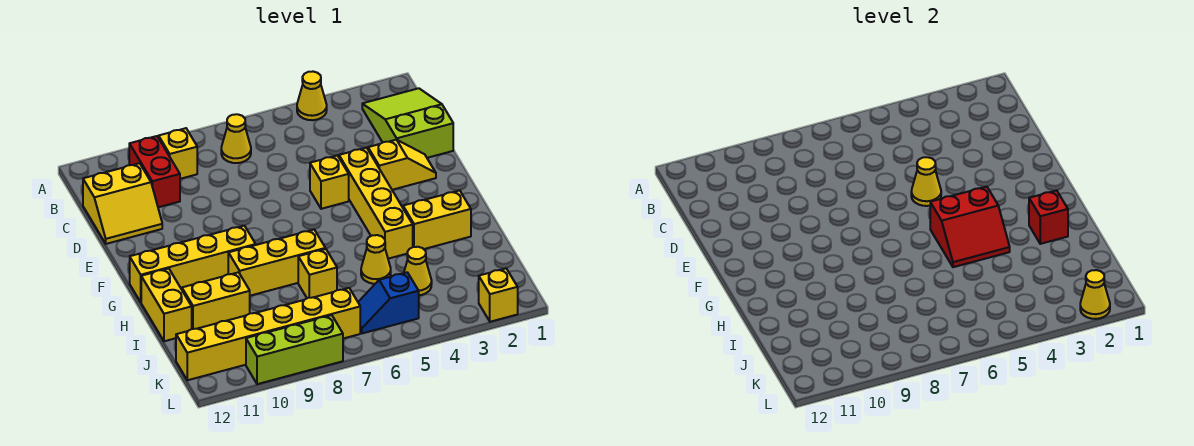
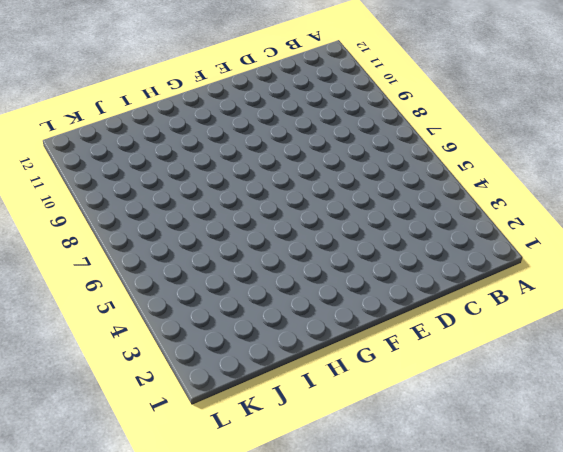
none -> yellow cone A4 level 1
none -> lime slope B1:D2 level 1 top D
none -> yellow cone B7 level 1

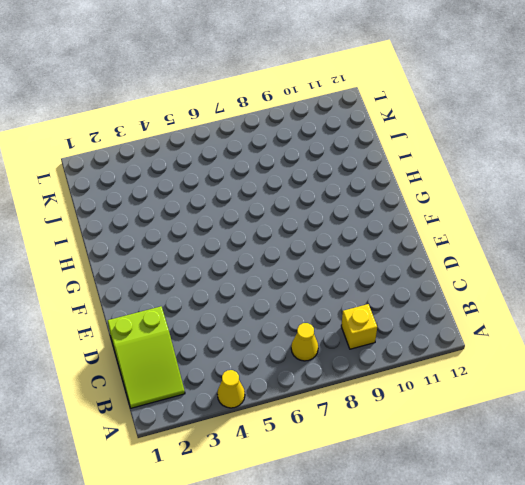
none -> red brick B10:C10 level 1
none -> yellow slope C11:D12 level 1 top C
none -> yellow slope E2:E3 level 1 top 3

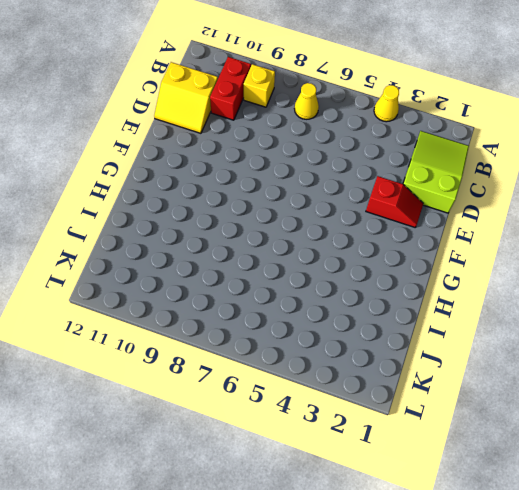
red slope E2:E3 level 1 top 3 -> yellow slope E2:E3 level 1 top 3
none -> yellow brick E4:H4 level 1
none -> yellow brick E5 level 1
none -> yellow brick G9:G12 level 1

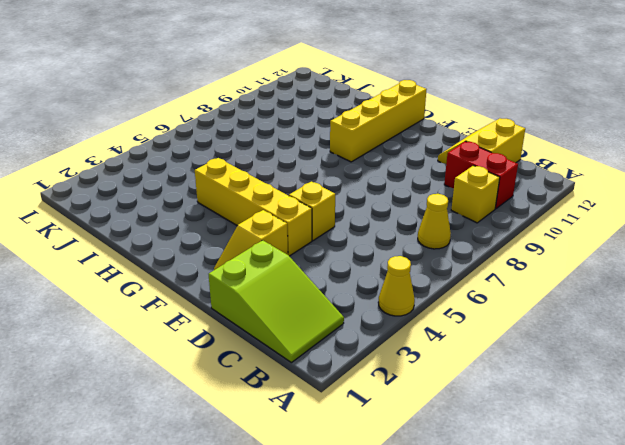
none -> yellow brick H2:H3 level 1
none -> yellow brick H7:H9 level 1
none -> yellow brick H12:I12 level 1

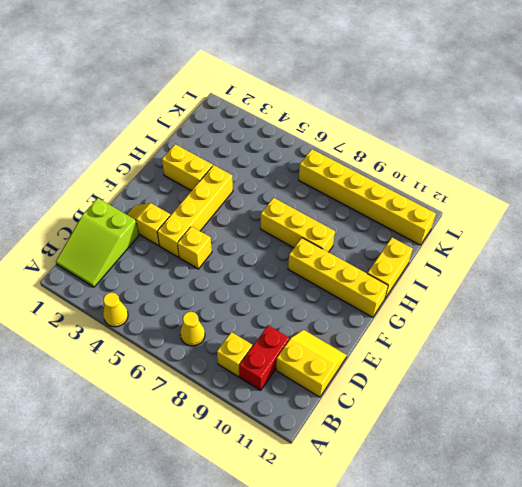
none -> yellow cone I5 level 1
none -> yellow brick I7 level 1
none -> yellow brick I10:I11 level 1

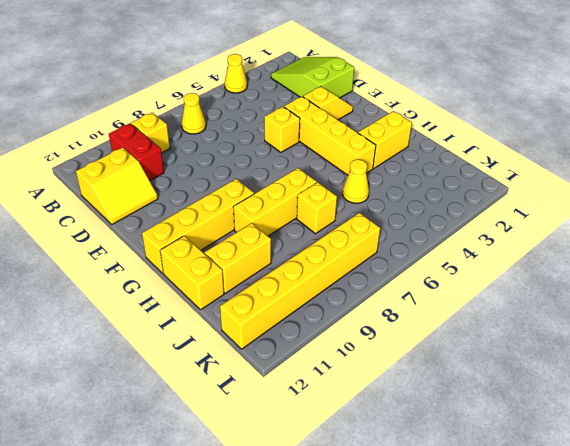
none -> yellow cone J4 level 1
none -> blue slope K5:K6 level 1 top 5
none -> yellow brick L2 level 1

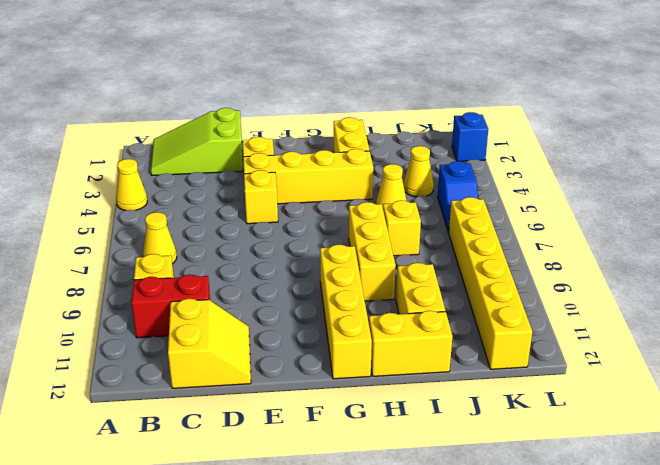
blue brick L2 level 1 -> yellow brick L2 level 1
none -> lime brick L8:L10 level 1
none -> yellow cone E5 level 2
none -> red slope G4:H5 level 2 top G

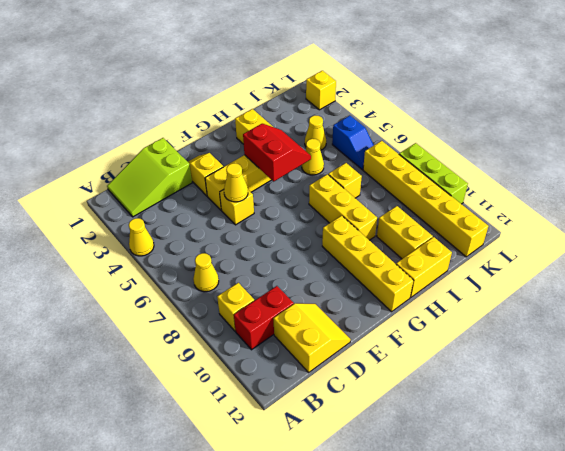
none -> red brick H2 level 2
none -> yellow cone L2 level 2

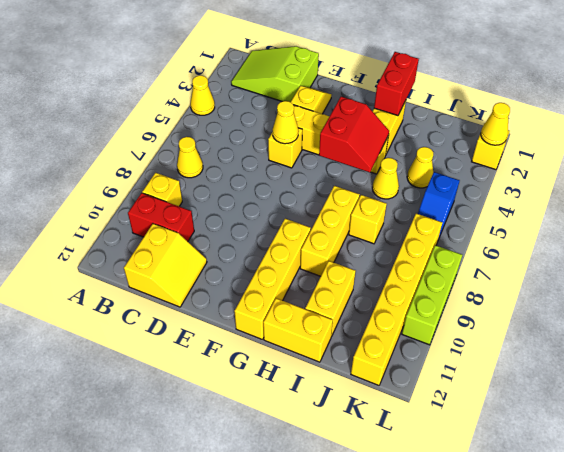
red brick H1:H2 level 2 -> red brick H2 level 2

